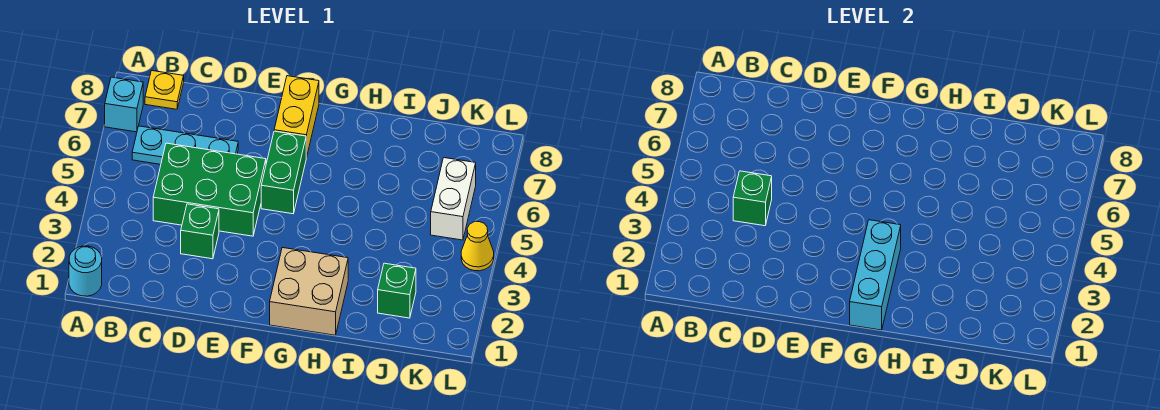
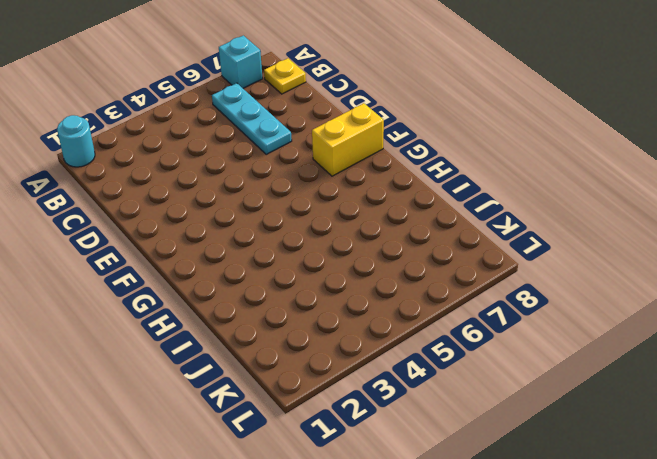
none -> green brick C4:E5 level 1
none -> green brick D3 level 1
none -> green brick F5:F6 level 1

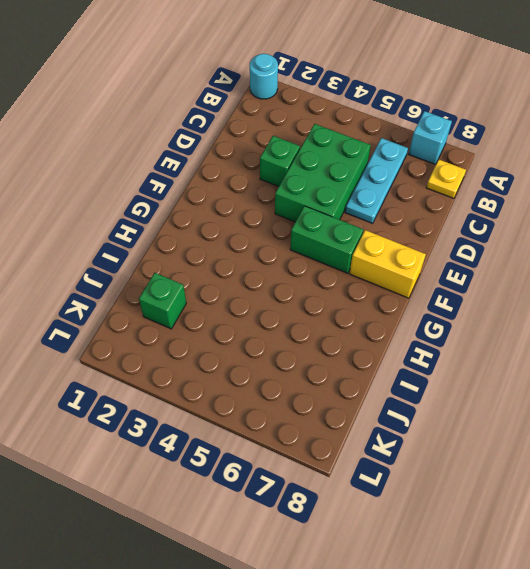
none -> tan brick G1:H2 level 1
none -> white brick K5:K6 level 1
none -> yellow cone L4 level 1

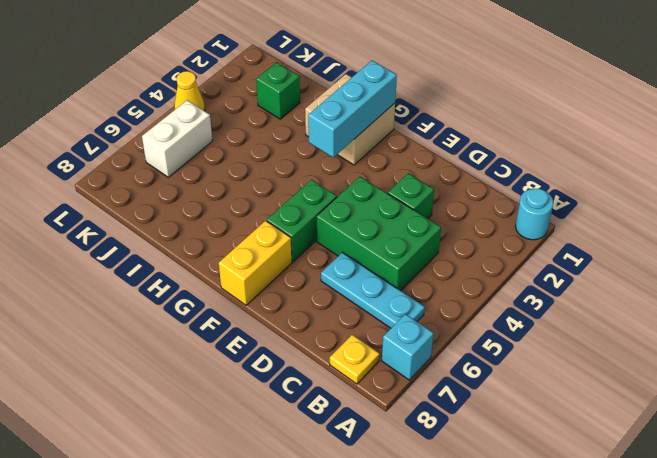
none -> green brick C4 level 2

